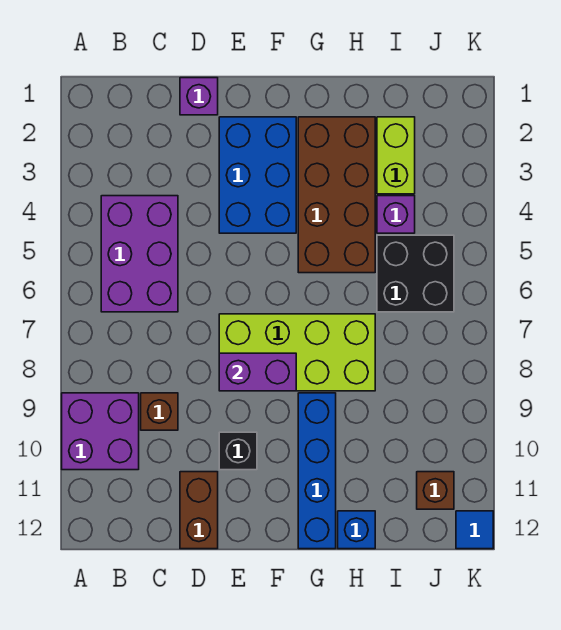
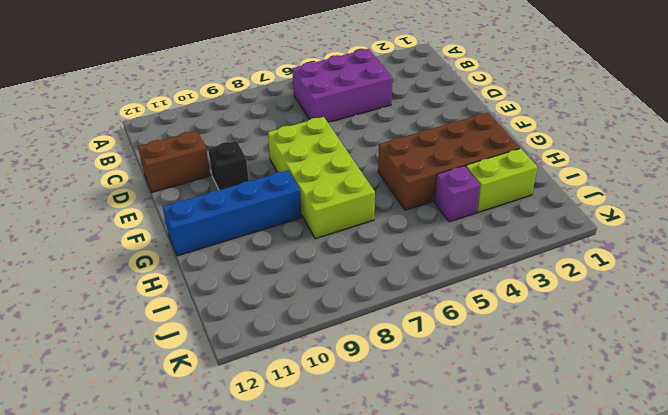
none -> purple brick A9:B10 level 1
none -> brown brick C9 level 1
none -> purple brick D1 level 1

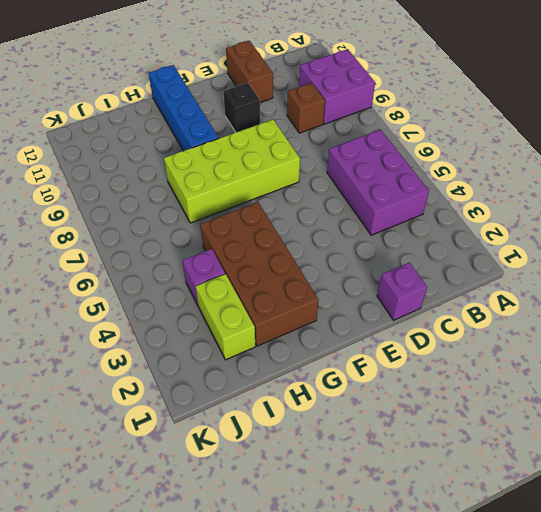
none -> blue brick E2:F4 level 1
none -> blue brick H12 level 1
none -> black brick I5:J6 level 1

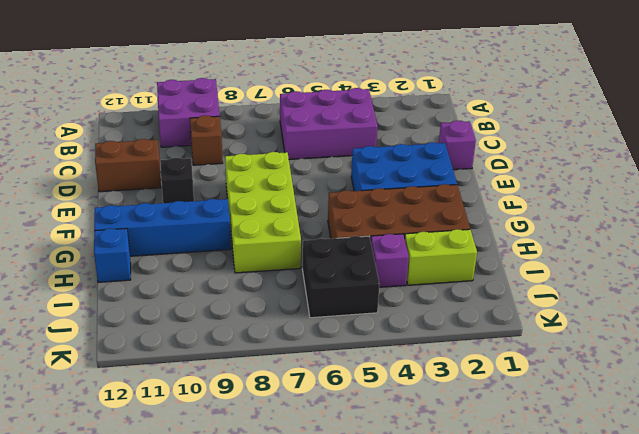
none -> brown brick J11 level 1
none -> blue tile K12 level 1
none -> purple brick E8:F8 level 2

